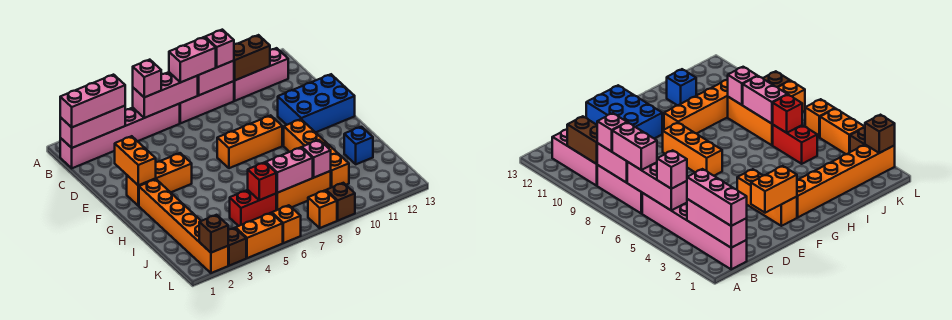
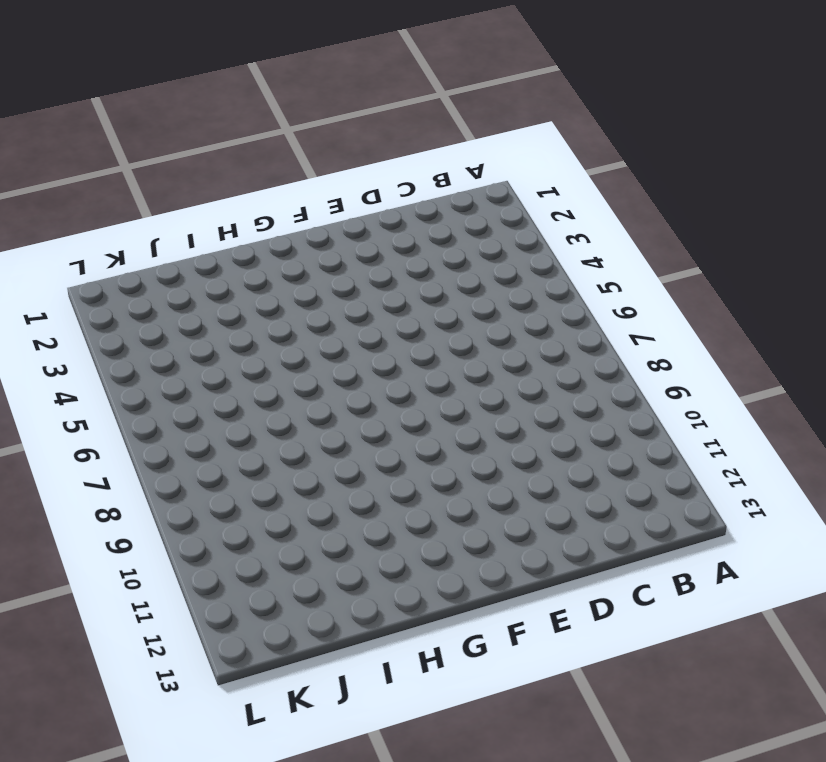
none -> pink brick B1:B6 level 1
none -> pink brick B7:B9 level 1
none -> pink brick B10:B12 level 1

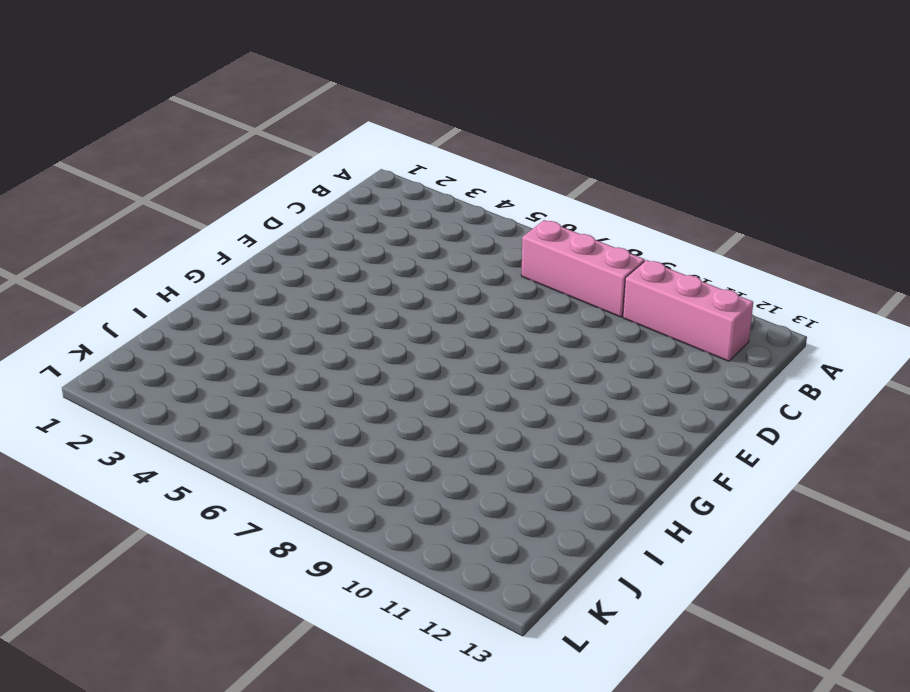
none -> pink brick B1:B6 level 1
none -> blue brick E11:F13 level 1
none -> orange brick F2:F4 level 1

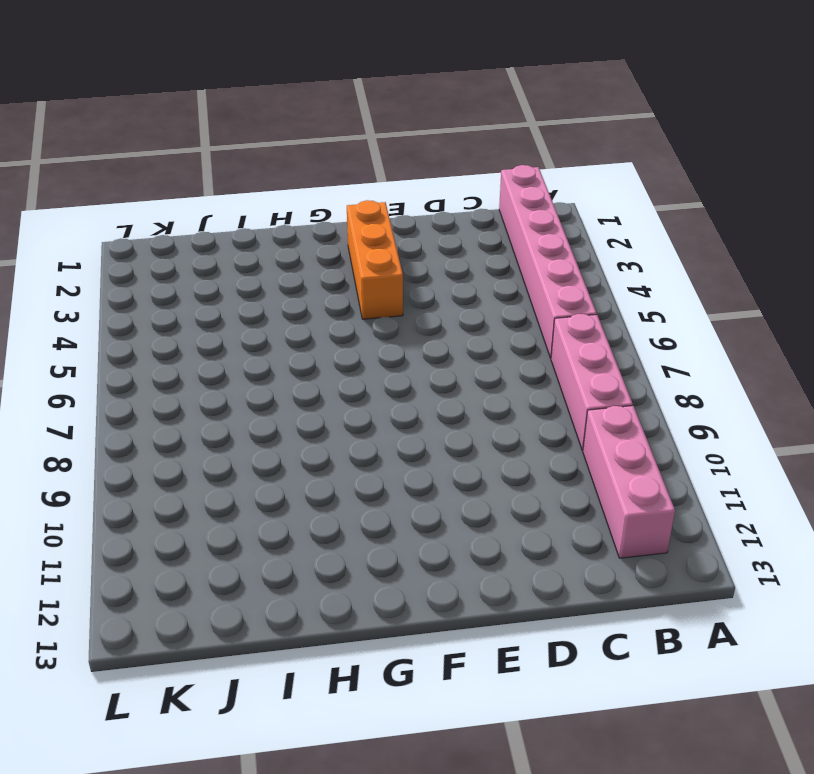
none -> blue brick E11:F13 level 1
none -> orange brick F7:F9 level 1
none -> orange brick G2:L2 level 1

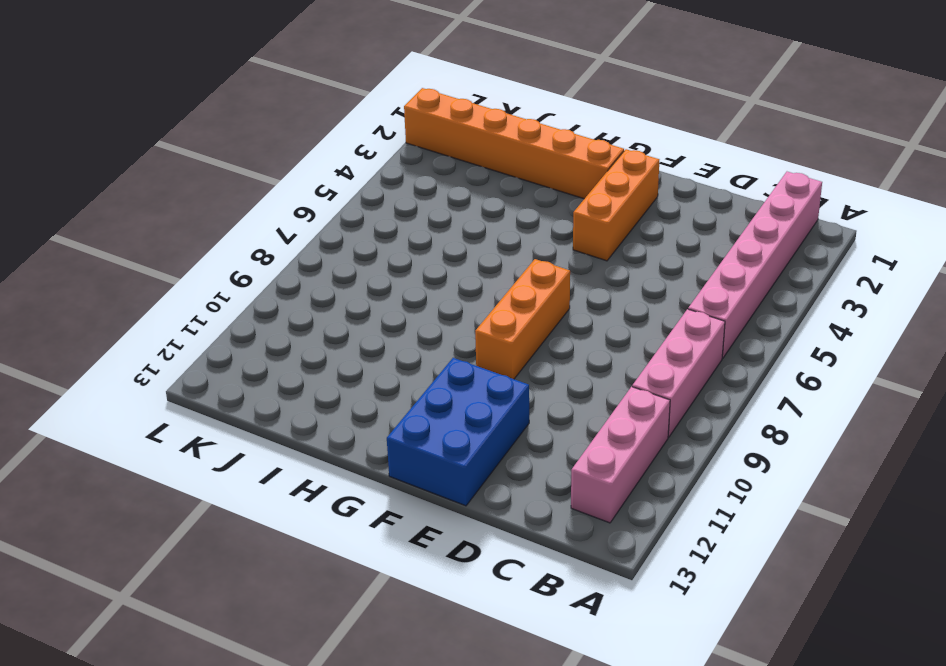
none -> orange brick G10:J10 level 1
none -> blue brick I12 level 1
none -> red brick J5:J6 level 1

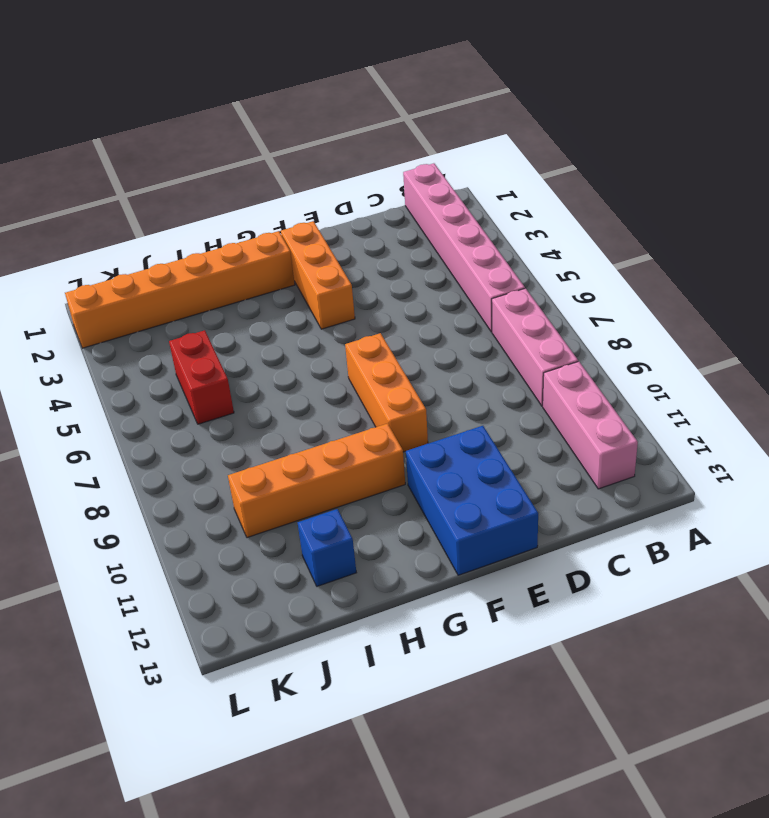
none -> orange brick J7:J9 level 1
none -> brown brick L3 level 1
none -> orange brick L4:L5 level 1

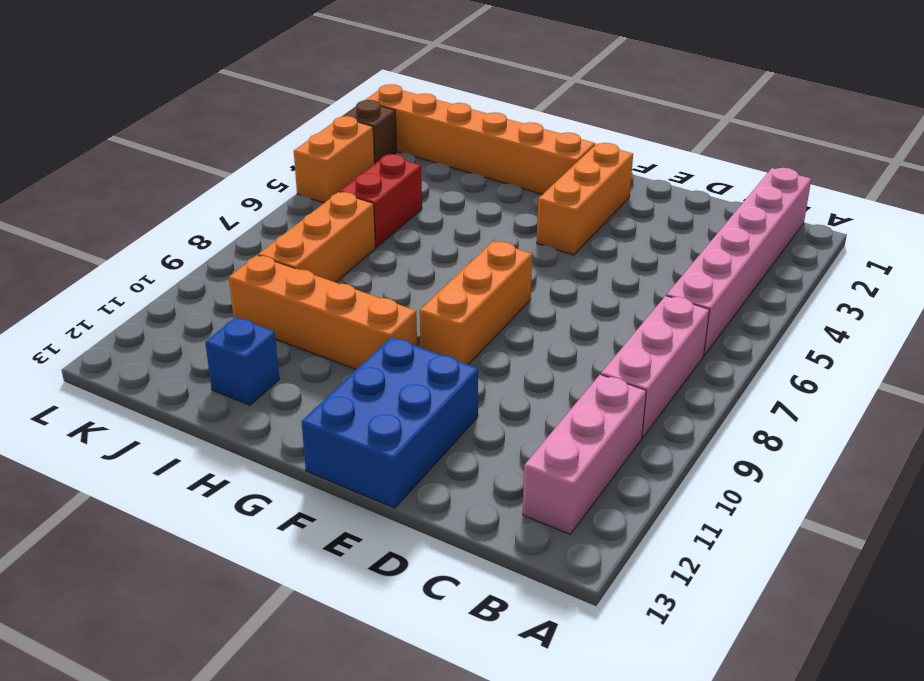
none -> orange brick L6 level 1
none -> orange brick L8 level 1
none -> brown brick L9 level 1

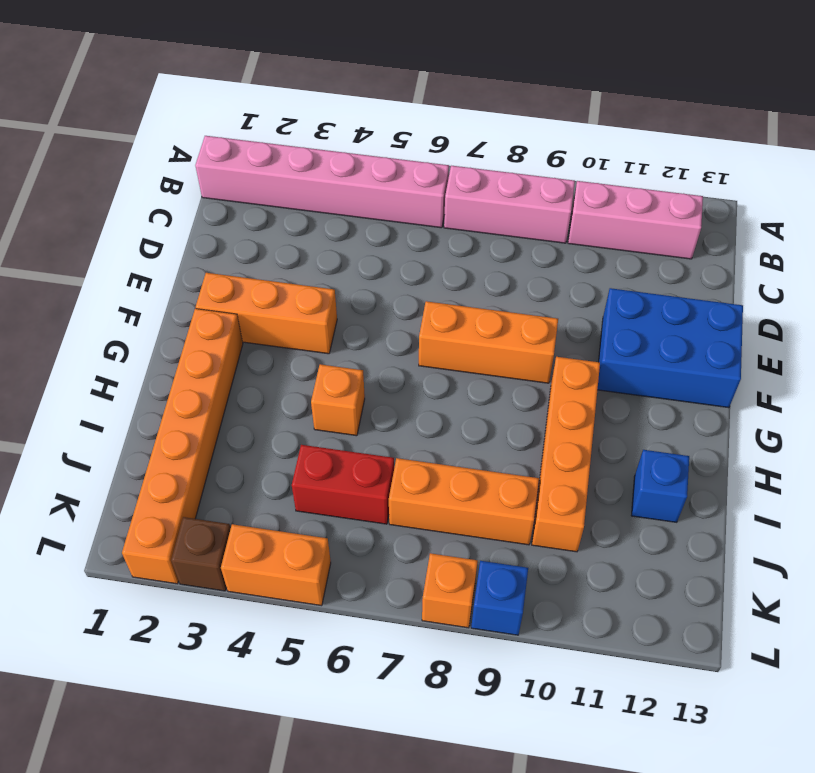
orange brick H5 level 1 -> orange brick L6 level 1
blue brick L9 level 1 -> brown brick L9 level 1
none -> pink brick B1:B3 level 2
none -> pink brick B5:B7 level 2
none -> pink brick B8:B9 level 2

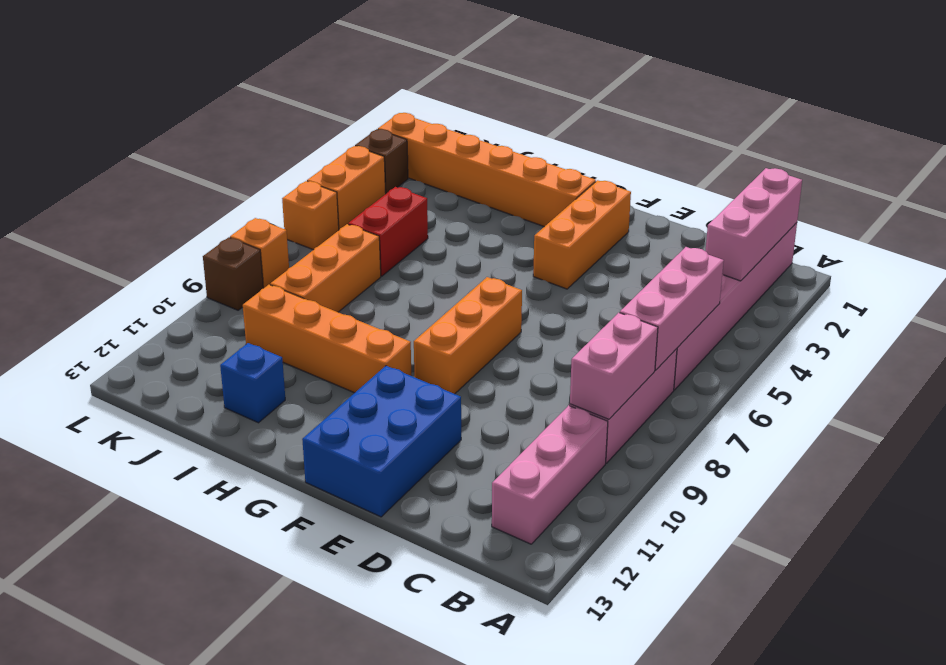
none -> brown brick B10:B11 level 2
none -> orange brick E2:F2 level 2
none -> red brick J6 level 2

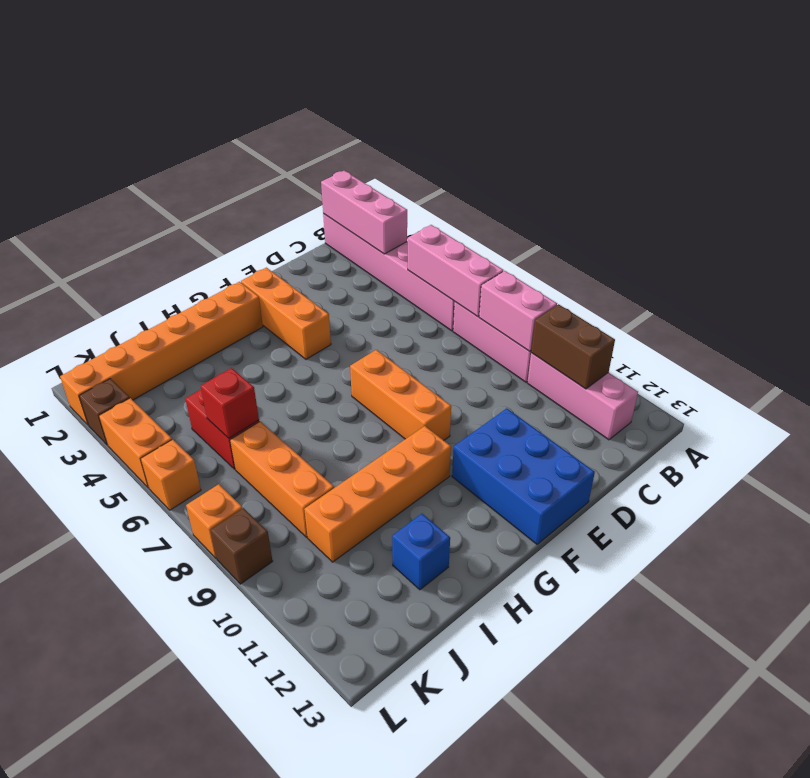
none -> orange brick E2:F2 level 2
none -> pink brick J7:J8 level 2
none -> pink brick J9 level 2

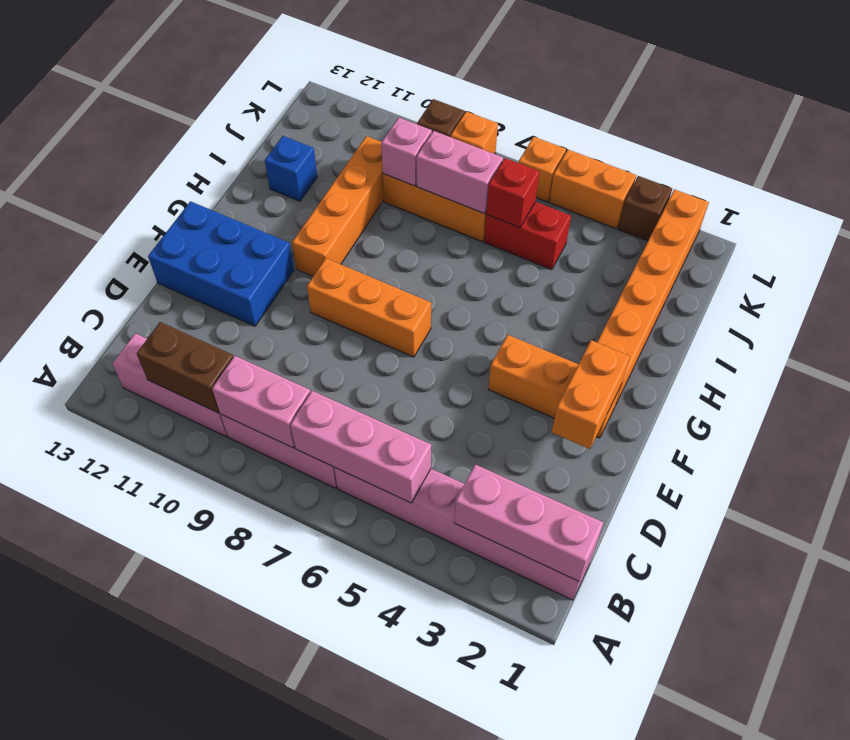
none -> brown brick L2 level 2
none -> pink brick B1:B3 level 3
none -> pink brick B5 level 3

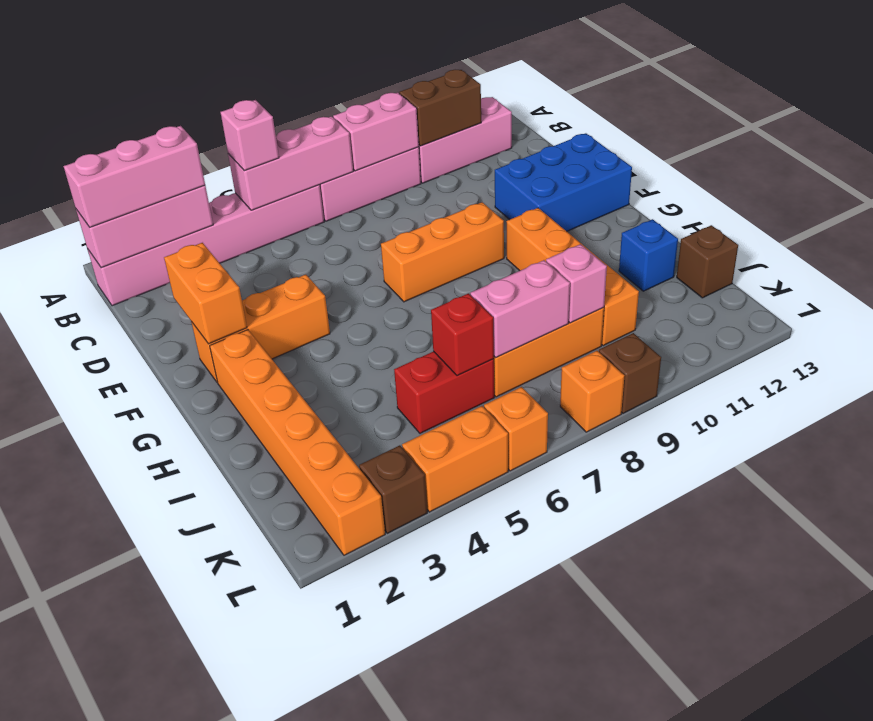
brown brick J13 level 1 -> brown brick L2 level 2
none -> pink brick B7:B8 level 3
none -> pink brick B9 level 3

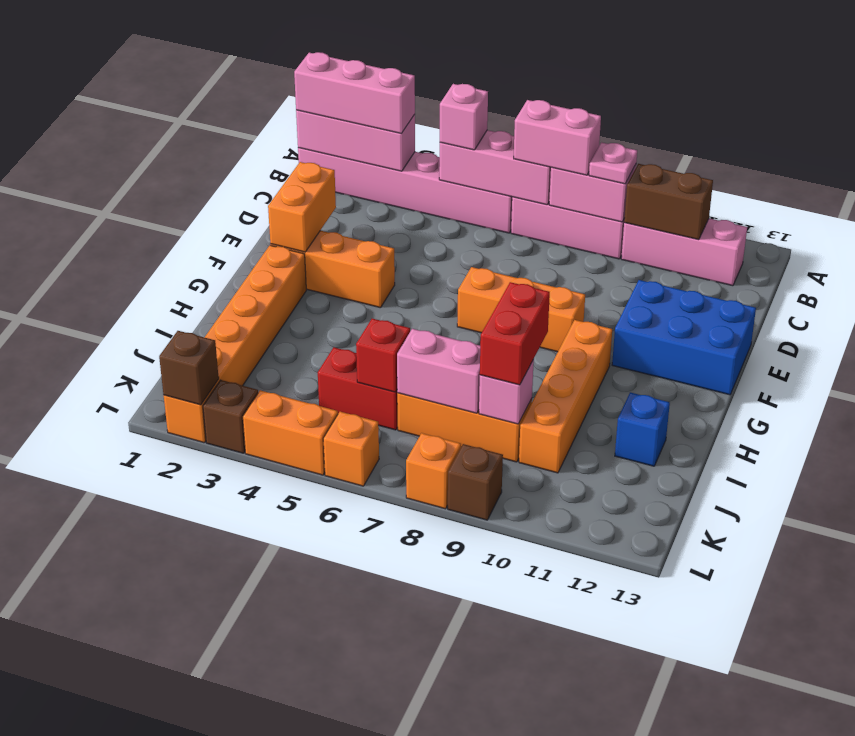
pink plate B9 level 3 -> pink brick B9 level 3
red brick I9:J9 level 3 -> none

